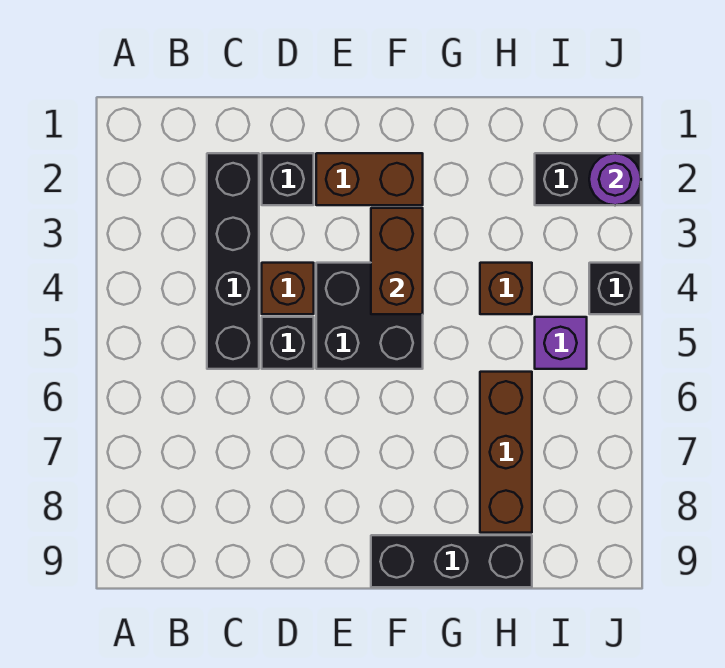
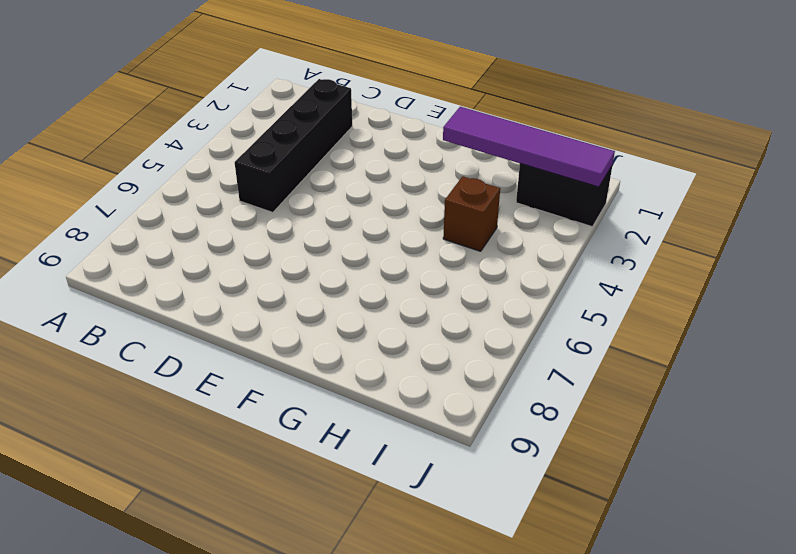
purple tile G2:J2 level 2 -> purple round brick J2 level 2
none -> black brick D2 level 1
none -> brown brick D4 level 1
none -> black brick D5 level 1

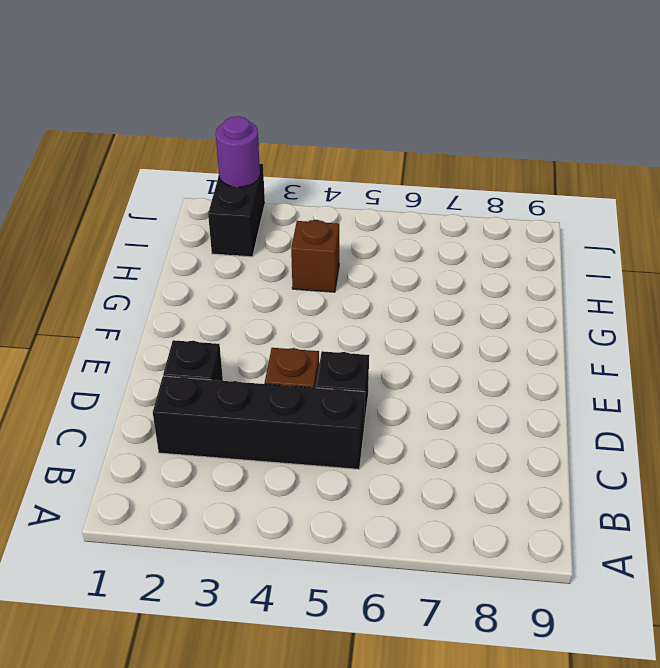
none -> brown brick E2:F2 level 1
none -> black brick E4:F5 level 1
none -> black brick F9:H9 level 1

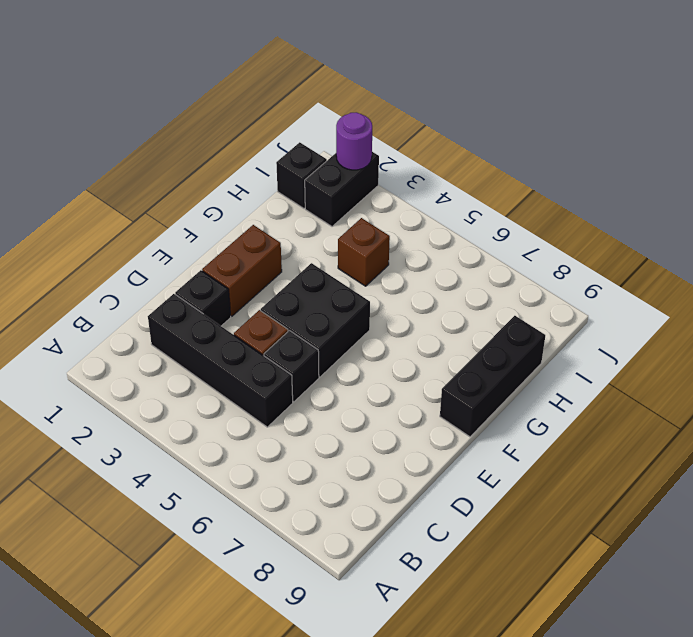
black brick I1 level 1 -> black brick J4 level 1
none -> brown brick H6:H8 level 1
none -> purple brick I5 level 1
none -> brown brick F3:F4 level 2

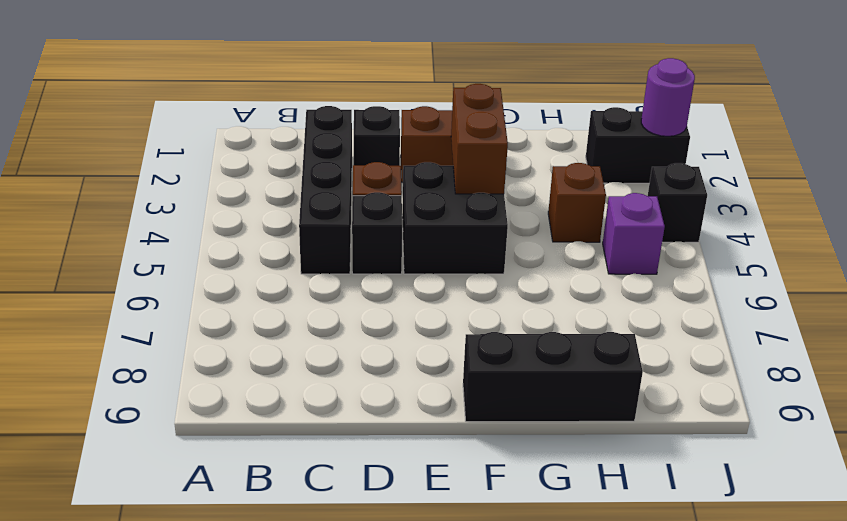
none -> brown brick H6:H8 level 1

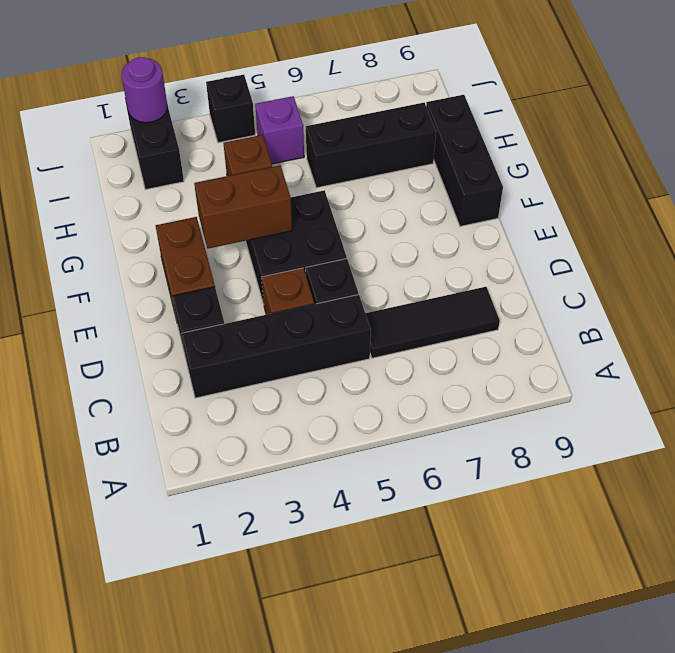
black tile C6:C8 level 1 -> none
black brick H6:H8 level 1 -> brown brick H6:H8 level 1

